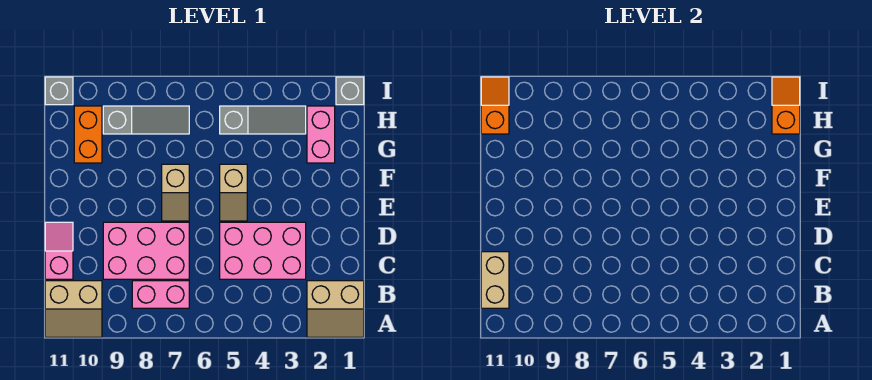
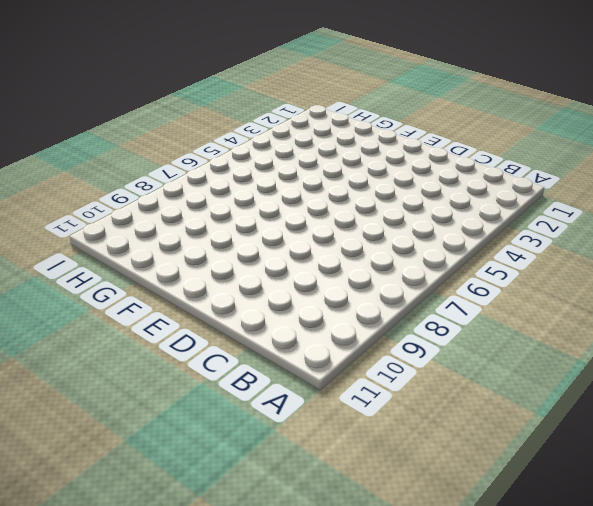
none -> tan slope A1:B2 level 1 top B
none -> tan slope A10:B11 level 1 top B
none -> pink brick B7:B8 level 1

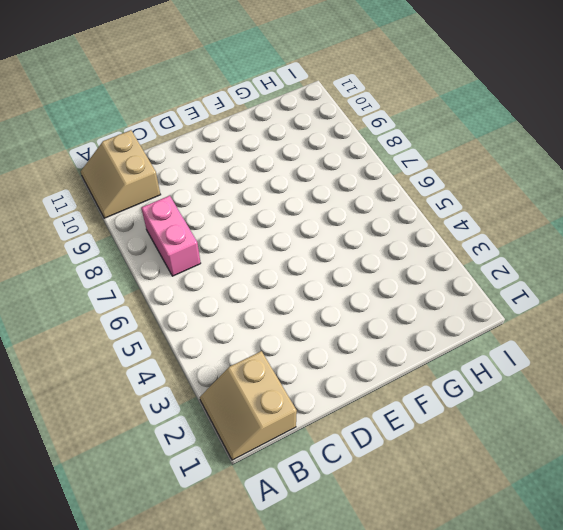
none -> pink brick C3:D5 level 1
none -> pink brick C7:D9 level 1
none -> pink slope C11:D11 level 1 top C

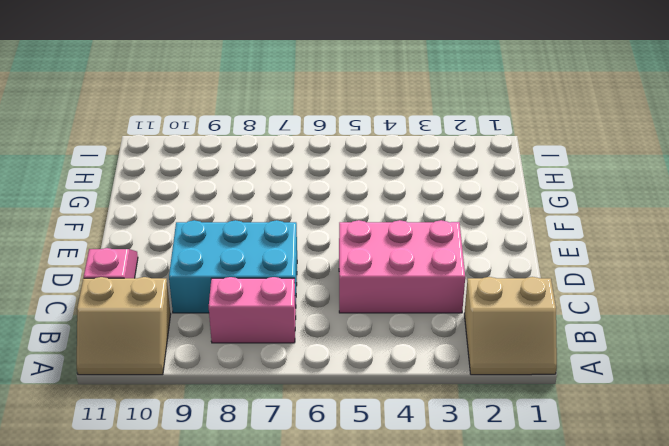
cyan brick C7:D9 level 1 -> pink brick C7:D9 level 1
none -> tan slope E5:F5 level 1 top F
none -> tan slope E7:F7 level 1 top F
none -> pink brick G2:H2 level 1

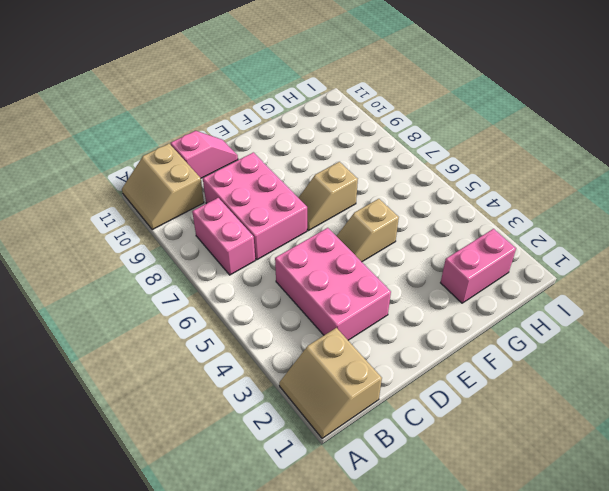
none -> orange brick G10:H10 level 1
none -> grey slope H3:H5 level 1 top 5
none -> grey slope H7:H9 level 1 top 9

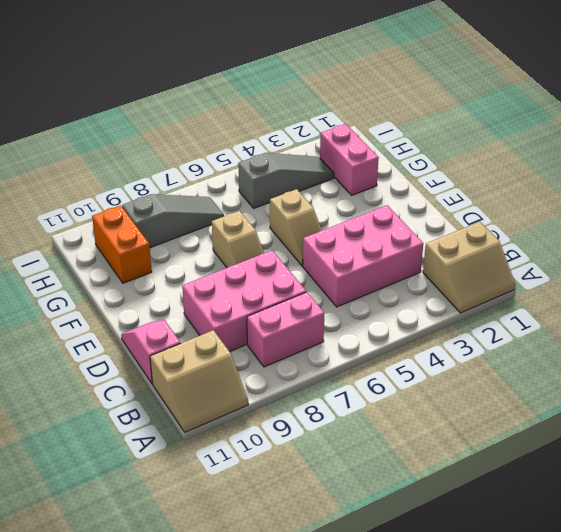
none -> grey brick I1 level 1
none -> grey brick I11 level 1
none -> tan brick B11:C11 level 2

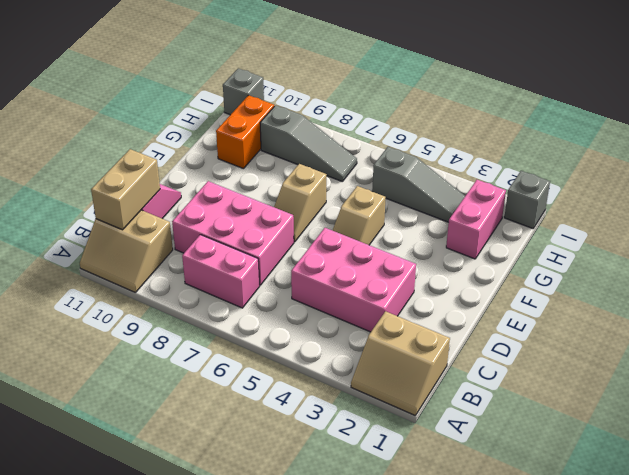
none -> orange slope H1:I1 level 2 top H
none -> orange slope H11:I11 level 2 top H

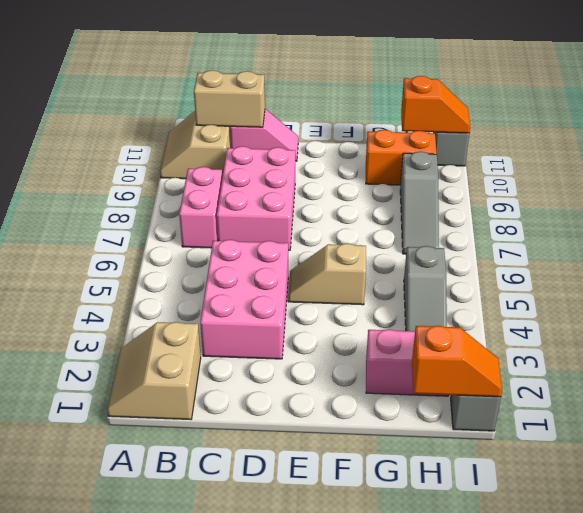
none -> tan slope E7:F7 level 1 top F

